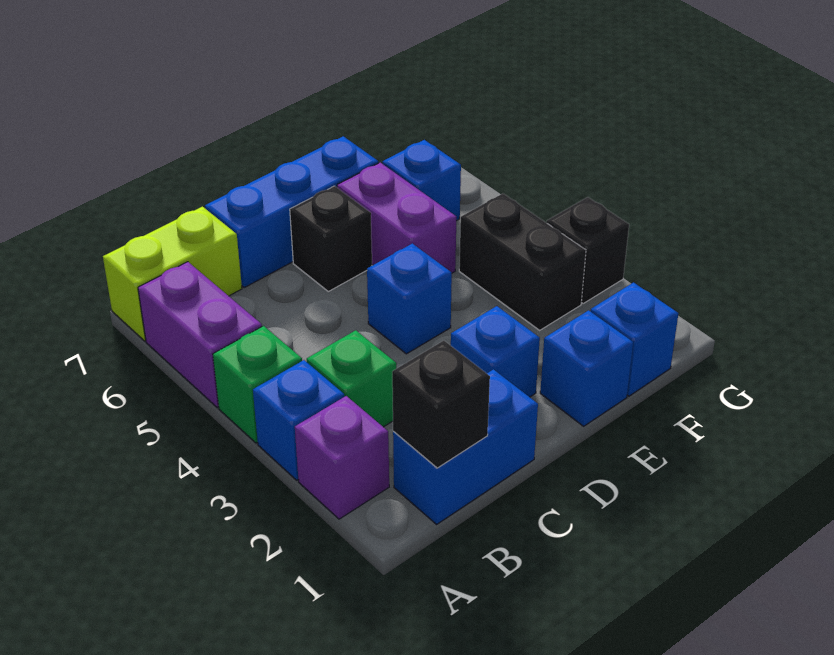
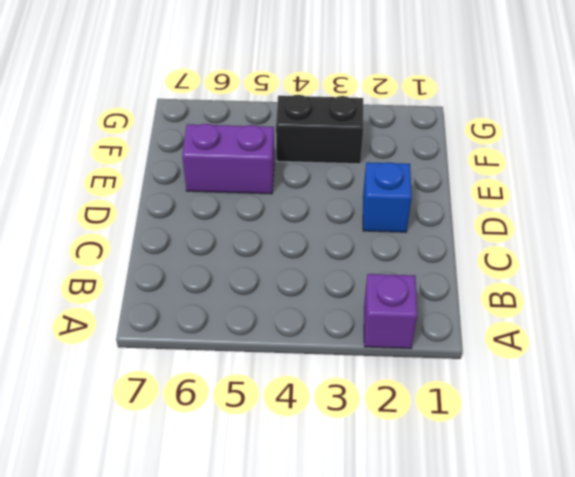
none -> blue brick A3 level 1
none -> green brick A4 level 1
none -> purple brick A5:A6 level 1

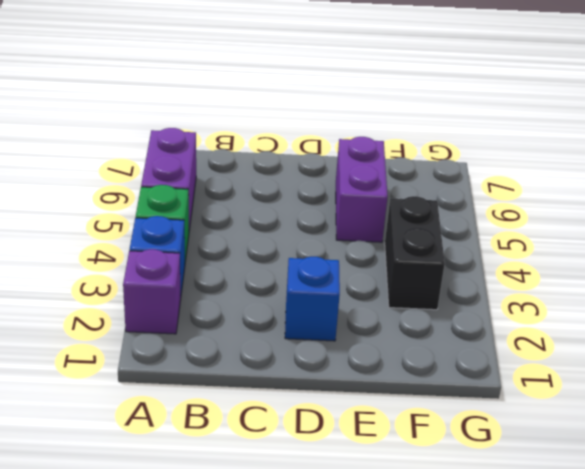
none -> lime brick A7:B7 level 1
none -> blue brick B1:C1 level 1
none -> green brick B3 level 1

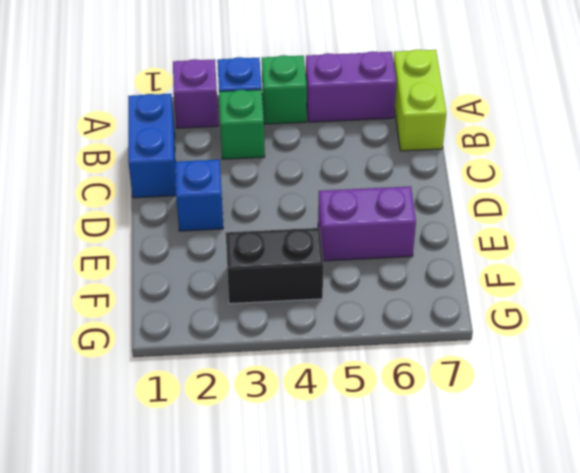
none -> blue brick C7:E7 level 1
none -> blue brick D4 level 1
none -> black brick D6 level 1

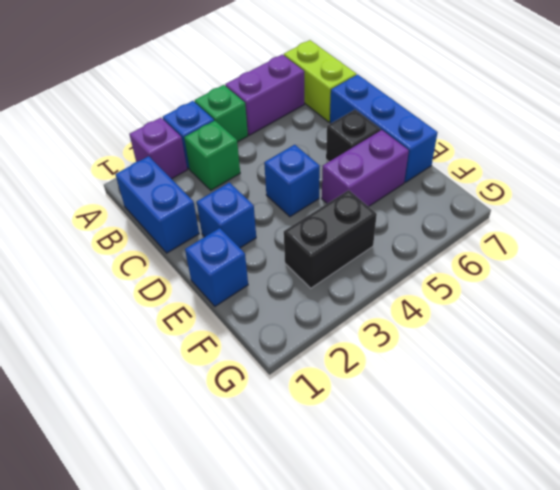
none -> blue brick F1 level 1
none -> blue brick F6 level 1
none -> black brick G3 level 1

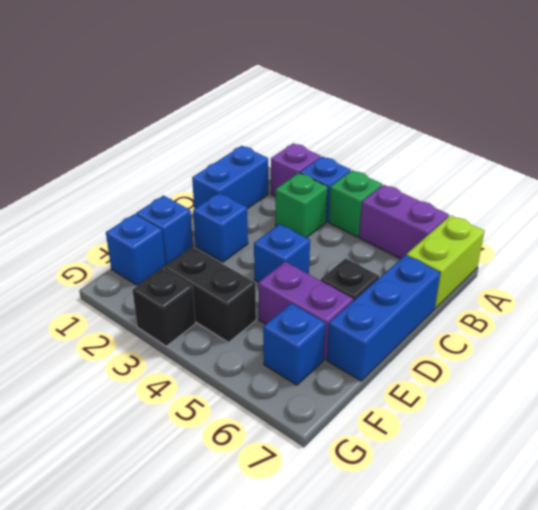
none -> black brick B1 level 2

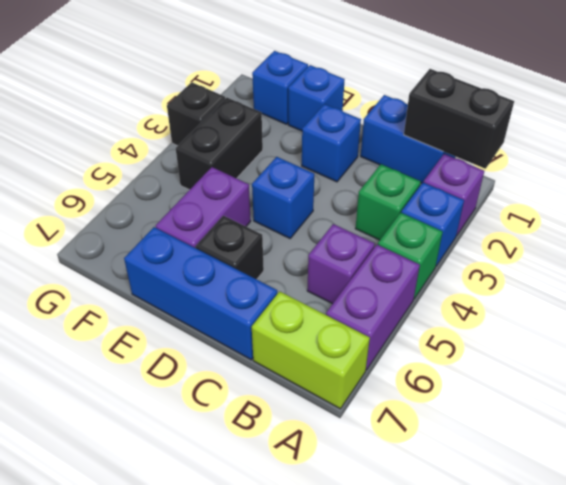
black brick A1:B1 level 2 -> black brick B1 level 2
purple brick B5 level 1 -> none
none -> blue brick F6 level 1

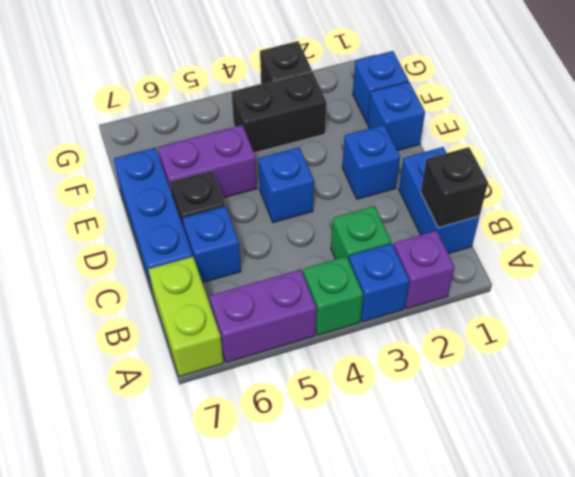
blue brick C6 level 1 -> blue brick F6 level 1

